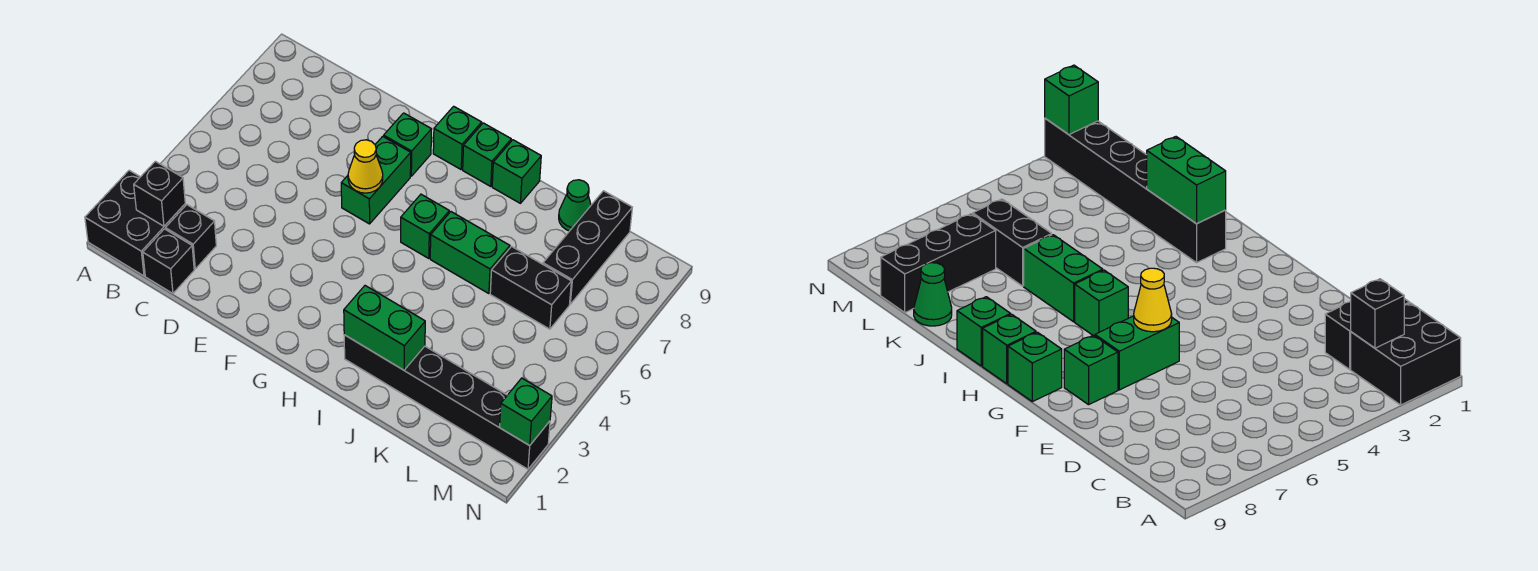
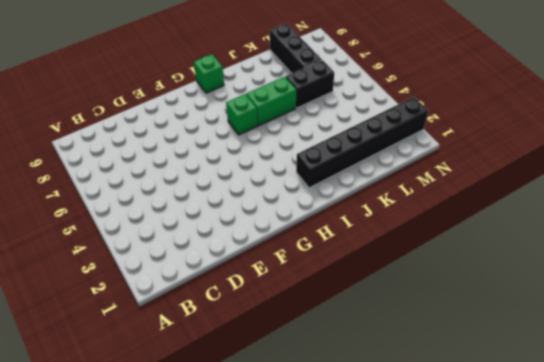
none -> black brick A1:B2 level 1
none -> black brick C1 level 1
none -> black brick C2 level 1

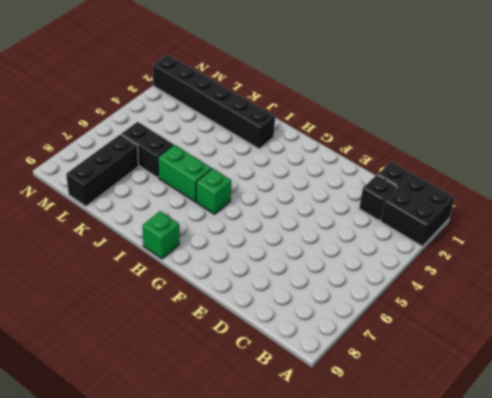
none -> green brick F6:F7 level 1
none -> green brick F8 level 1
none -> green brick G9 level 1

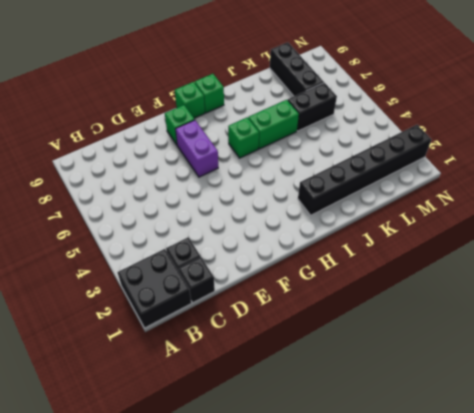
purple brick F6:F7 level 1 -> green brick F6:F7 level 1
none -> green brick I9 level 1
none -> green cone K9 level 1
none -> black brick B2 level 2

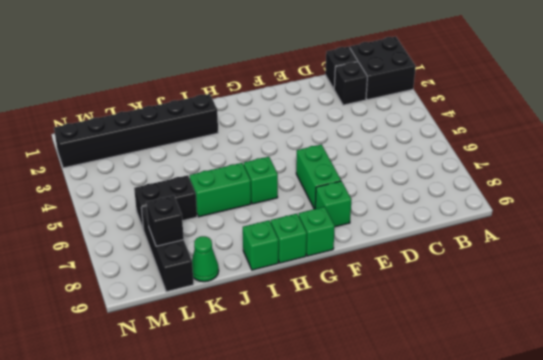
black brick L8 level 2 -> black brick B2 level 2
none -> yellow cone F6 level 2
none -> green brick I2:J2 level 2
none -> green brick N2 level 2

